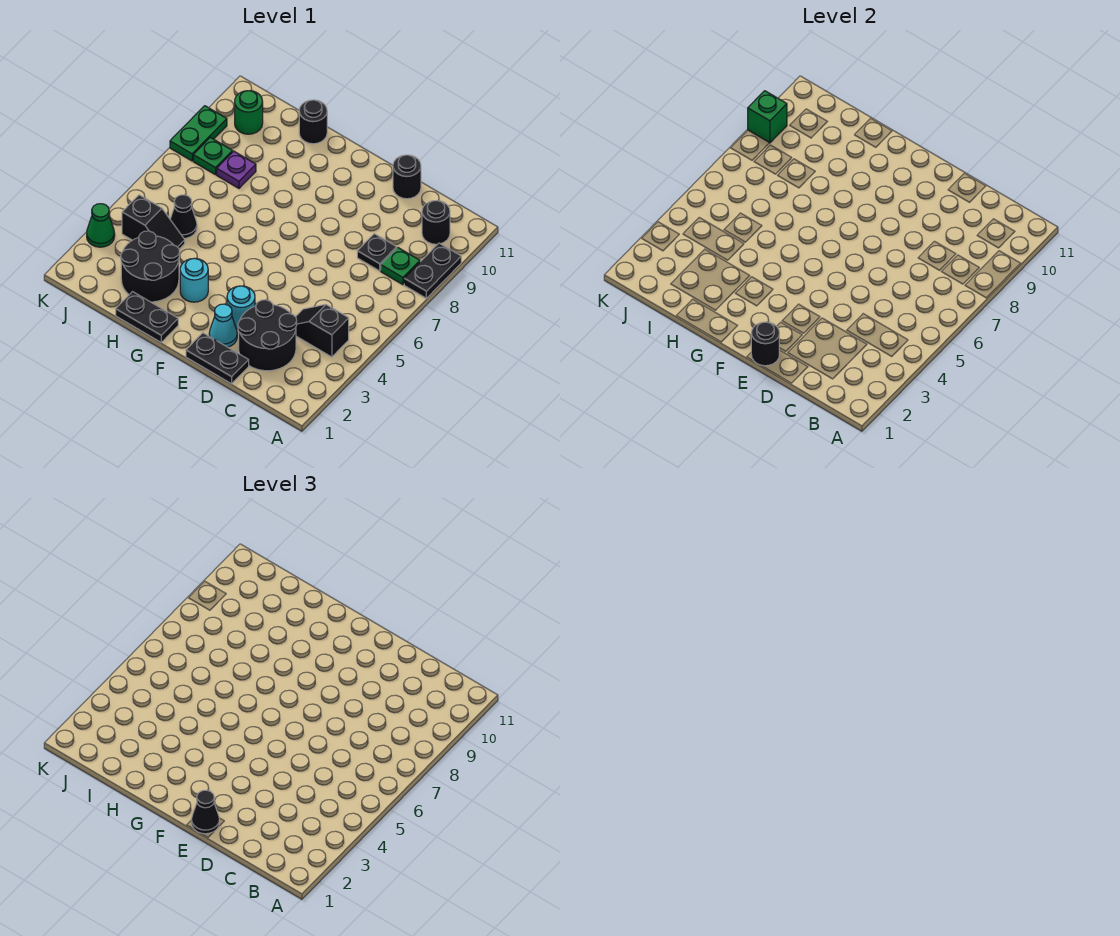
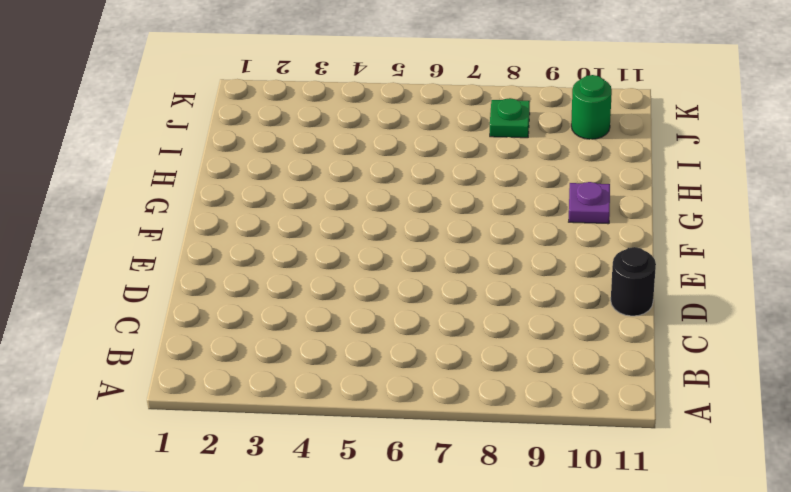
purple plate G10 level 1 -> purple plate I8 level 1
none -> black plate A8:A9 level 1
none -> black slope B4:C4 level 1 top B
none -> green plate B8 level 1

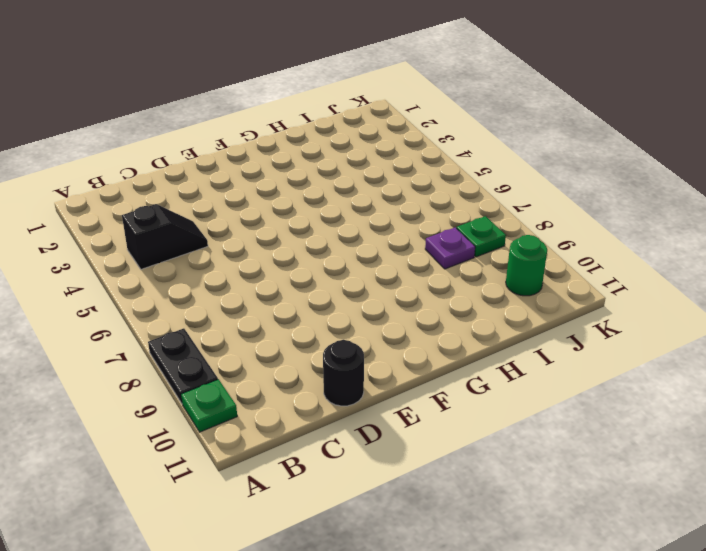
green plate A10 level 1 -> green plate B8 level 1
none -> black round brick B10 level 1
none -> black round brick C2:D3 level 1
none -> black plate C8 level 1

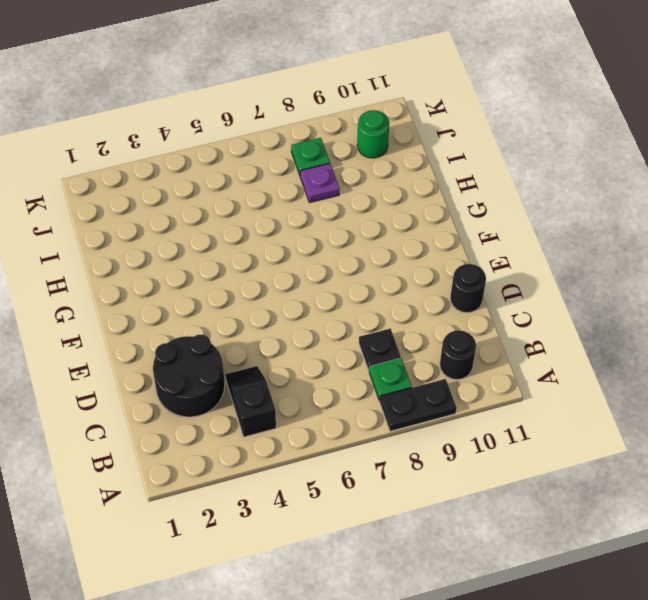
none -> black plate D1:E1 level 1
none -> cyan cone E2 level 1
none -> cyan round brick E3 level 1

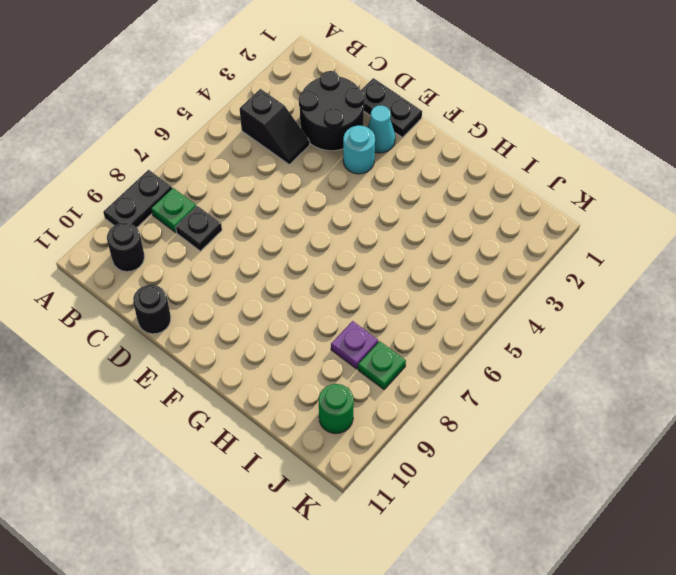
none -> black plate G1:H1 level 1
none -> cyan round brick G3 level 1
none -> black round brick H2:I3 level 1

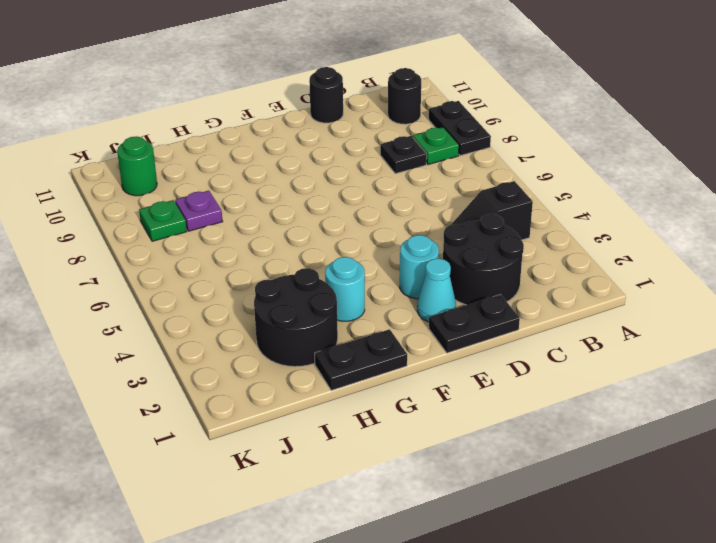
none -> black round brick H11 level 1
none -> black slope I4:J4 level 1 top J
none -> black cone I5 level 1

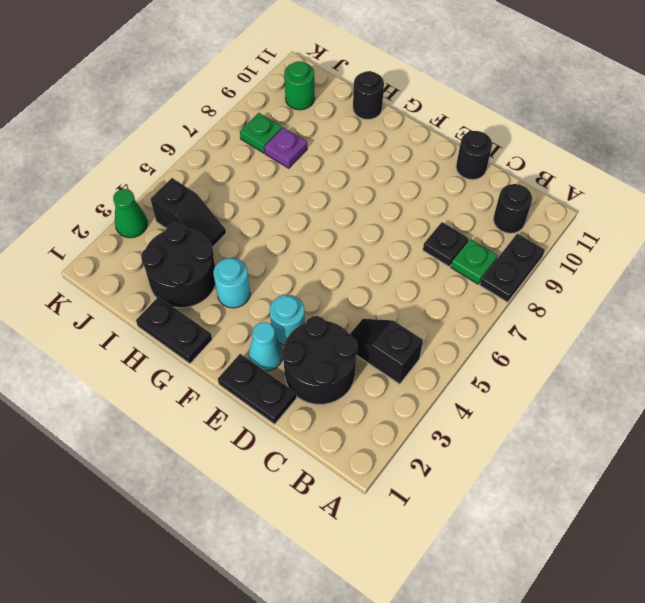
none -> black cone I5 level 1
none -> green plate K8:K9 level 1
none -> black round brick E1 level 2

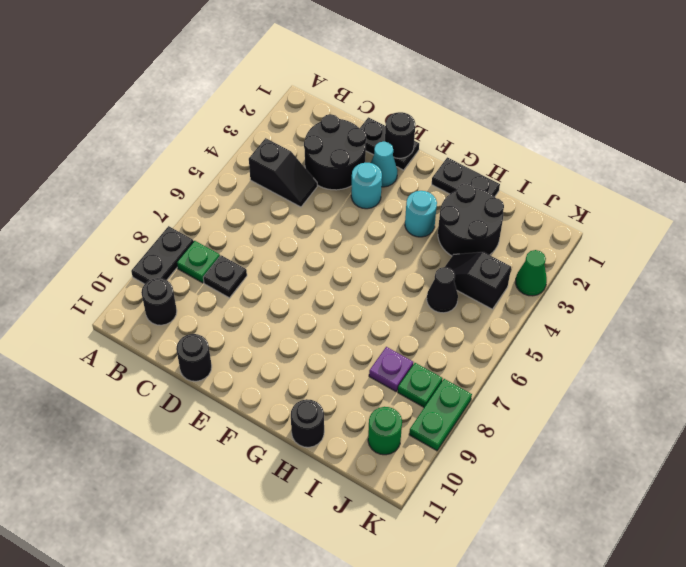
none -> green brick K9 level 2
none -> black cone E1 level 3

